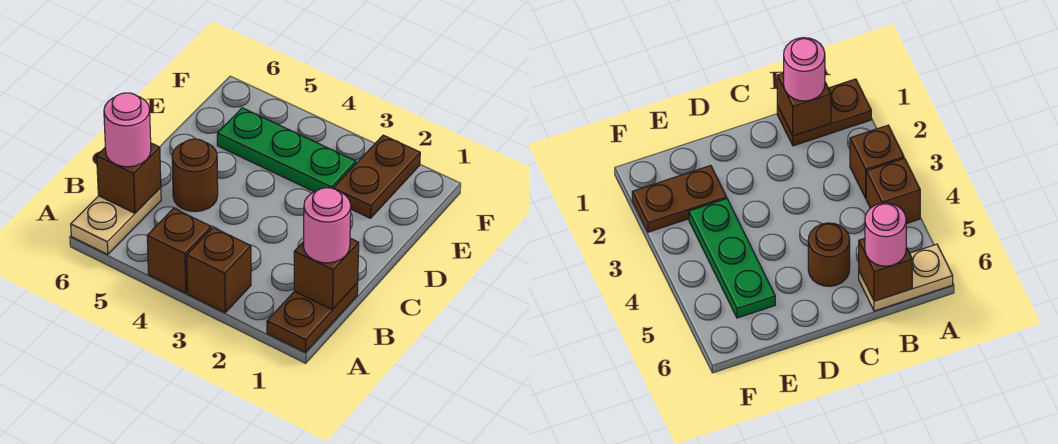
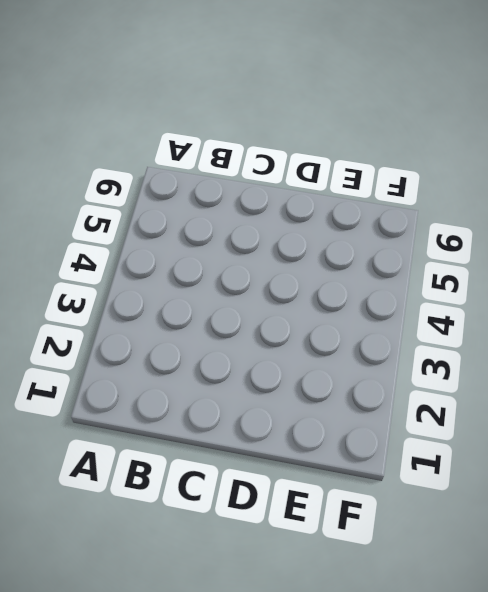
none -> brown plate A1:B1 level 1
none -> brown brick A3 level 1

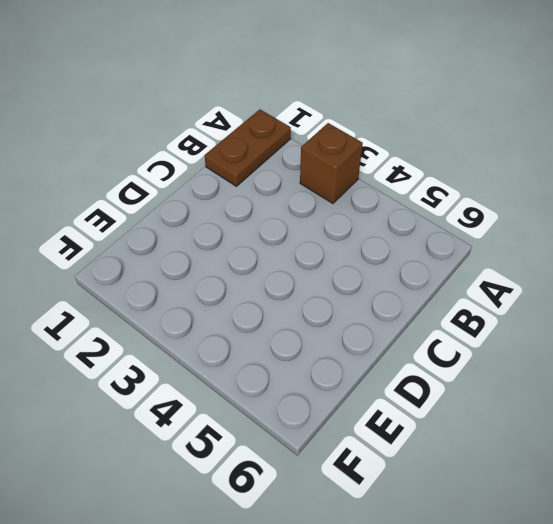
none -> brown brick A4 level 1
none -> tan plate A6:B6 level 1

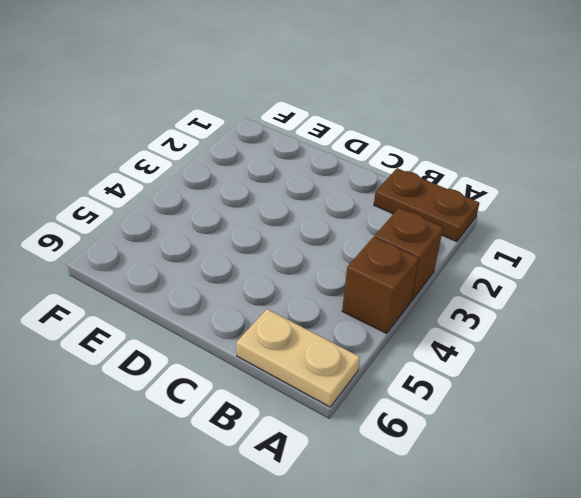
none -> brown round brick C5 level 1
none -> brown plate E2:F2 level 1

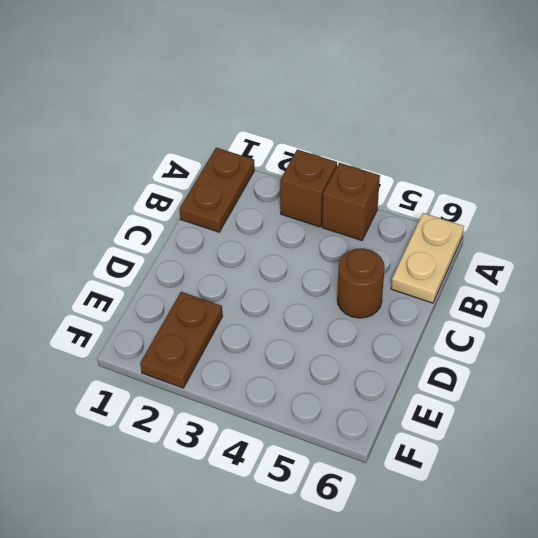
none -> green plate E3:E5 level 1
none -> brown brick B1 level 2

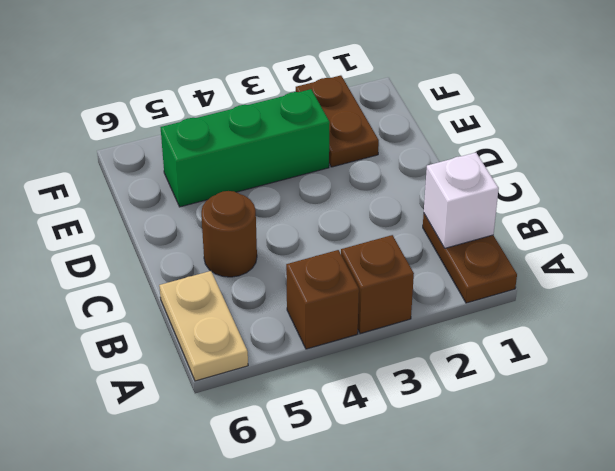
white brick B1 level 2 -> brown brick B1 level 2
green brick E3:E5 level 1 -> green plate E3:E5 level 1
none -> brown brick B6 level 2
none -> pink round brick B1 level 3

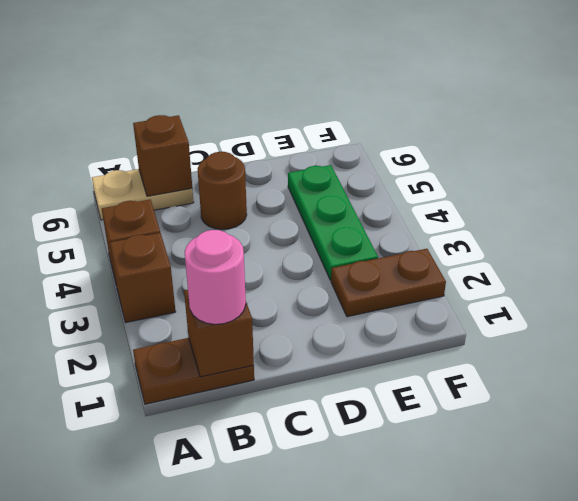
none -> pink round brick B6 level 3

